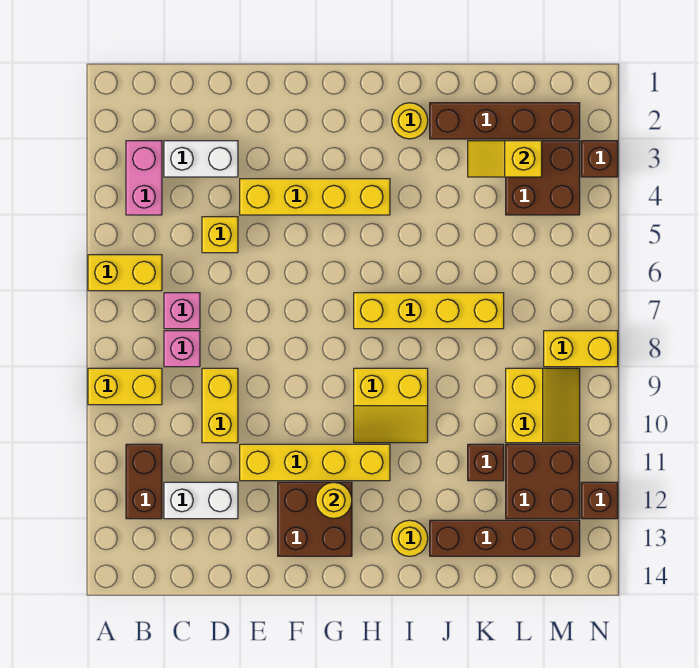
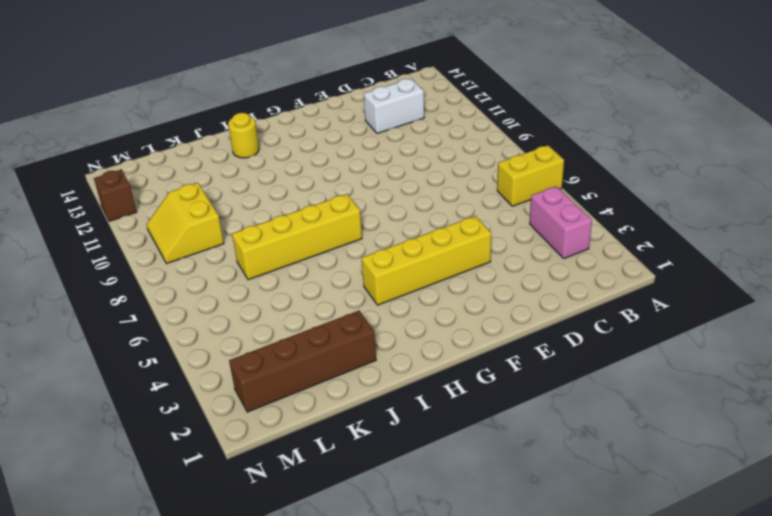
none -> yellow brick A9:B9 level 1
none -> brown brick B11:B12 level 1
none -> white brick C3:D3 level 1

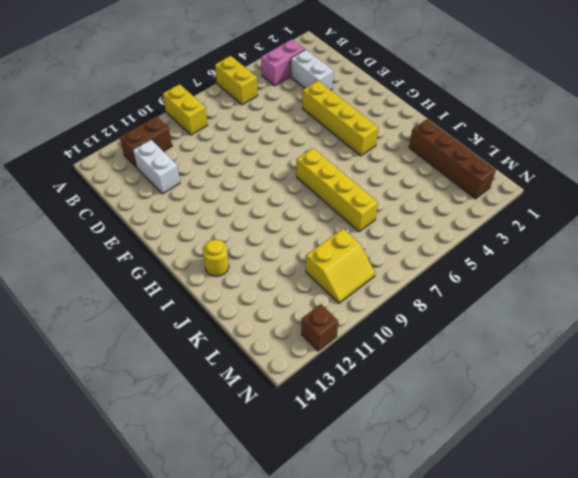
none -> pink brick C7 level 1
none -> pink brick C8 level 1
none -> yellow brick D5 level 1

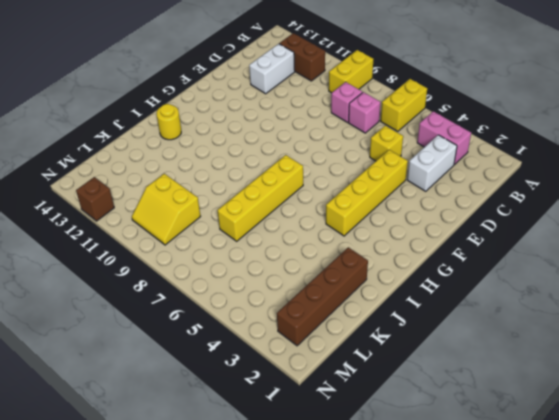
none -> yellow brick D9:D10 level 1
none -> yellow brick E11:H11 level 1
none -> brown brick F12:G13 level 1

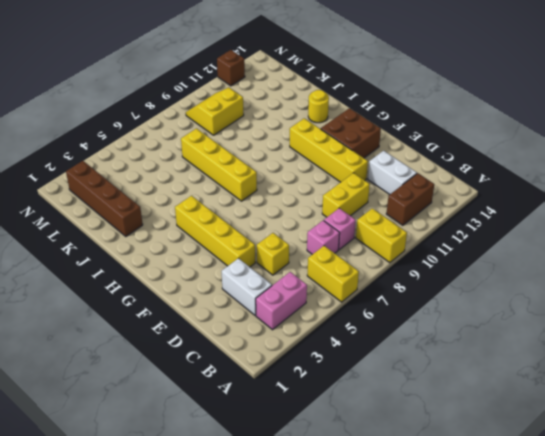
none -> yellow slope H9:I10 level 1 top 9
none -> yellow round brick I2 level 1
none -> brown brick J13:M13 level 1

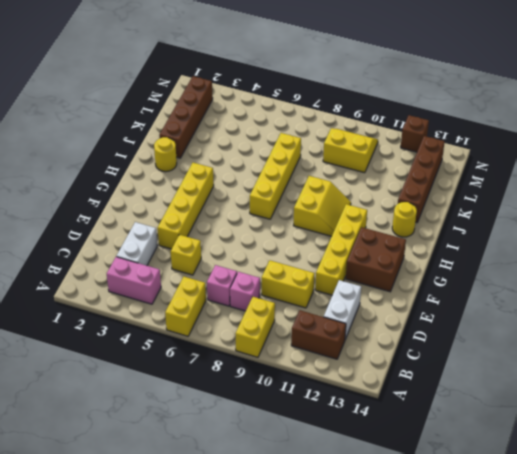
none -> brown brick K11 level 1
none -> brown brick L3:M4 level 1
none -> brown brick L11:M12 level 1

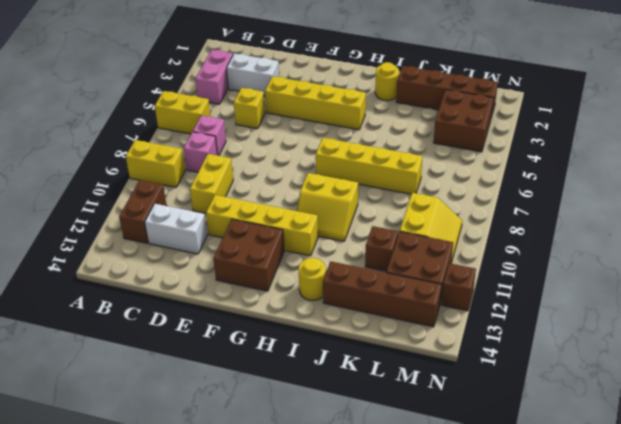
none -> yellow brick M8:N8 level 1
none -> brown brick N3 level 1
none -> yellow round brick G12 level 2

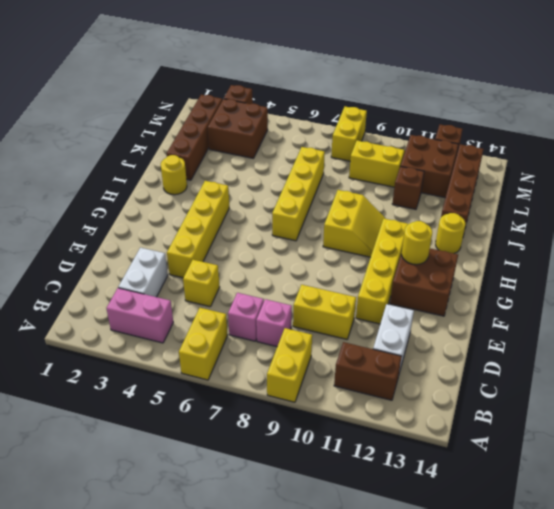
none -> yellow slope K3:L3 level 2 top L

